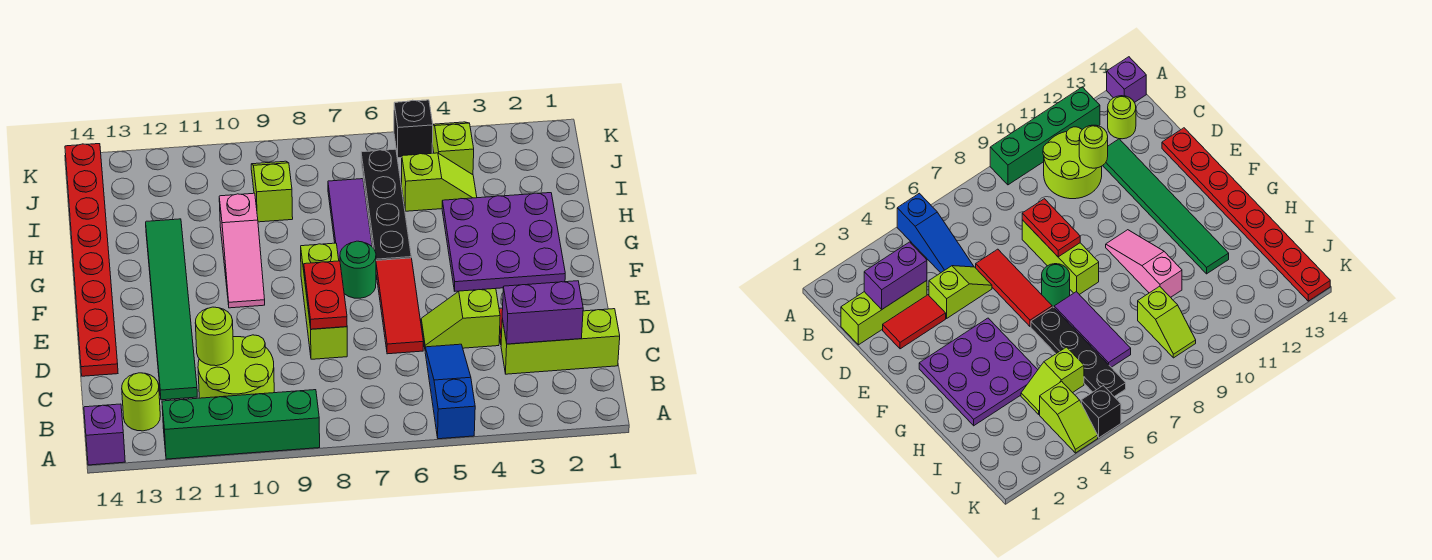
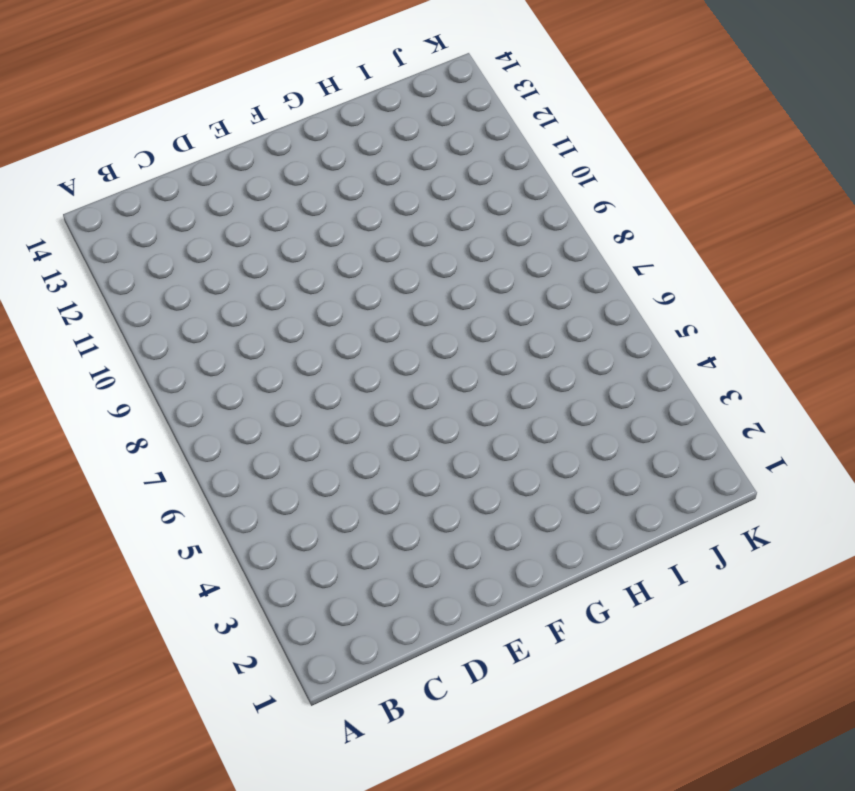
none -> blue slope A5:C5 level 1 top A
none -> green brick A9:A12 level 1
none -> purple brick A14 level 1

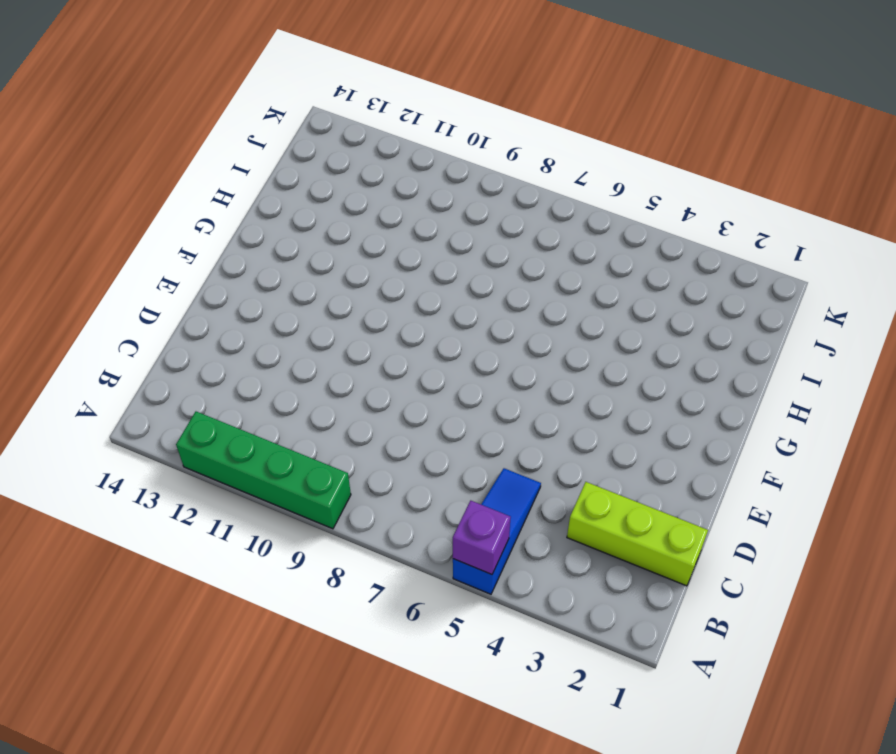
purple brick A5 level 2 -> purple brick A14 level 1
none -> lime round brick B10:C11 level 1
none -> lime round brick B13 level 1
none -> green tile C12:H12 level 1

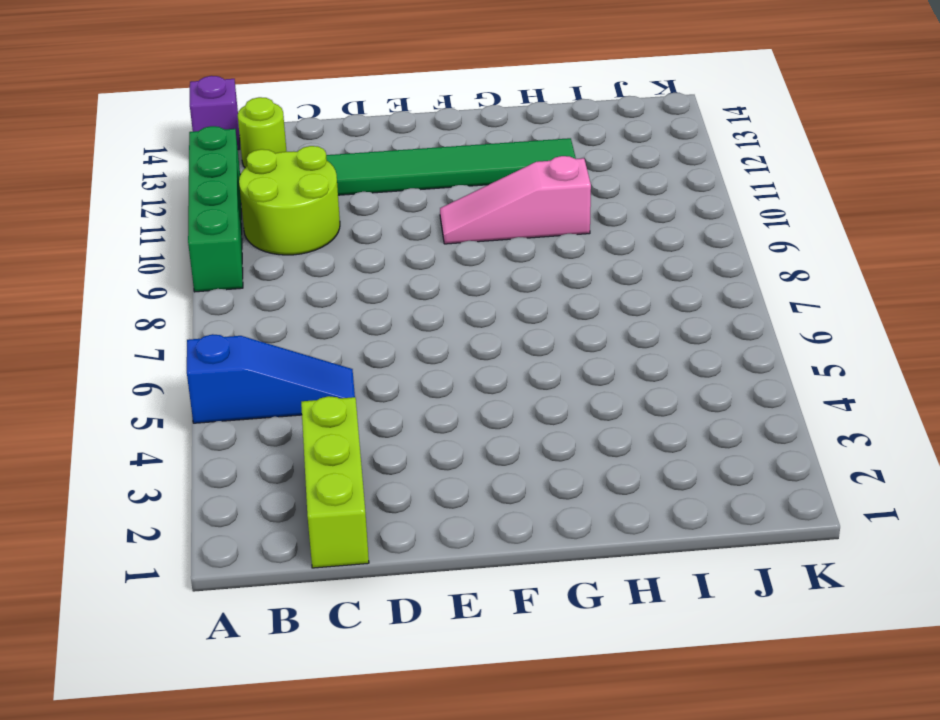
none -> red tile D2:D3 level 1
none -> lime slope D4:D5 level 1 top 4
none -> red tile D6:F6 level 1

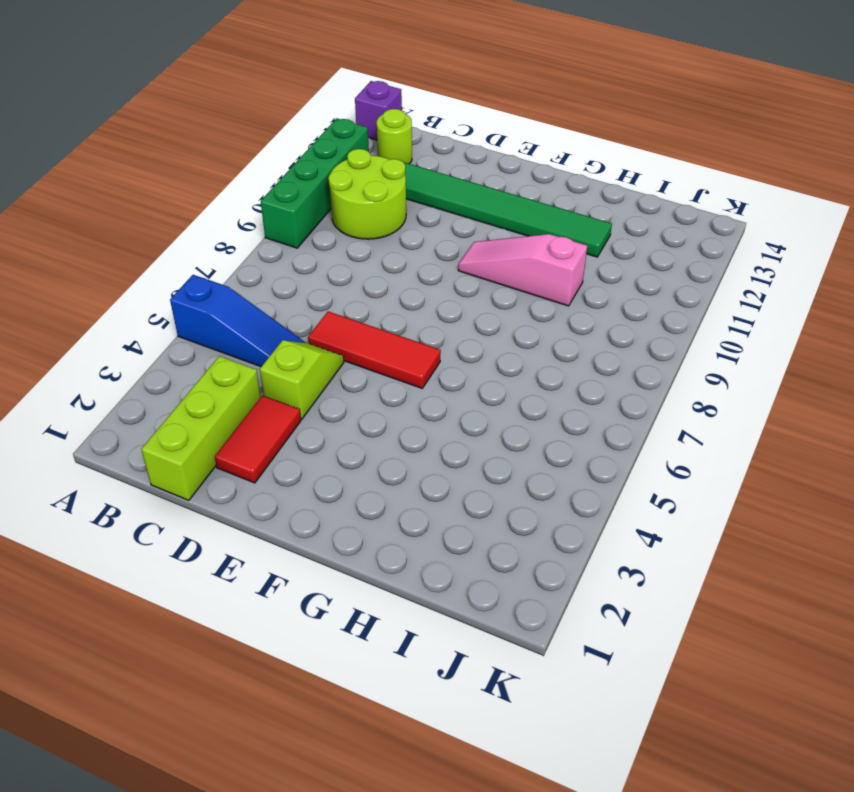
none -> lime brick D8:F8 level 1
none -> red plate D14:K14 level 1
none -> purple plate F2:H4 level 1

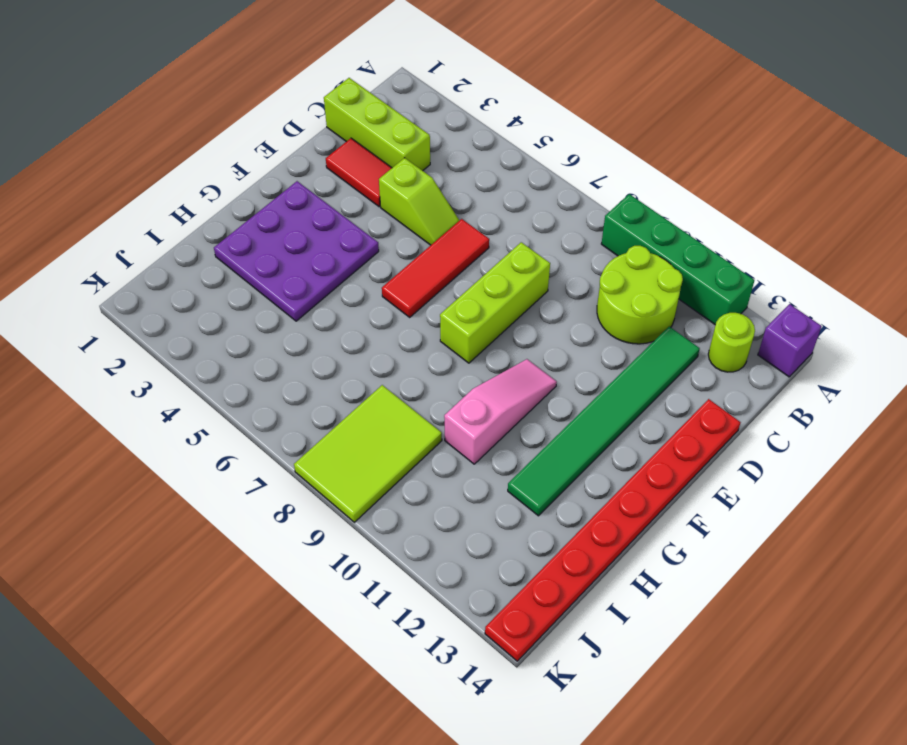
lime tile I8:K9 level 1 -> lime slope I9:J9 level 1 top I
none -> blue slope A5:C5 level 1 top A
none -> green round brick F7 level 1
none -> black plate G6:J6 level 1

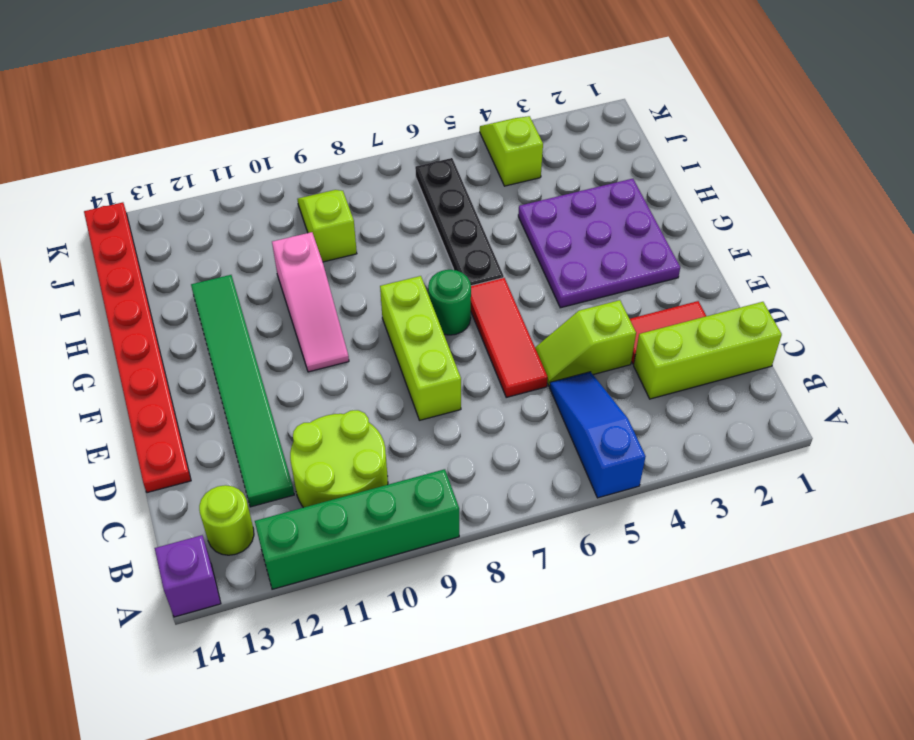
none -> purple tile G7:I7 level 1
none -> lime slope I4:I5 level 1 top 5
none -> black brick K5 level 1

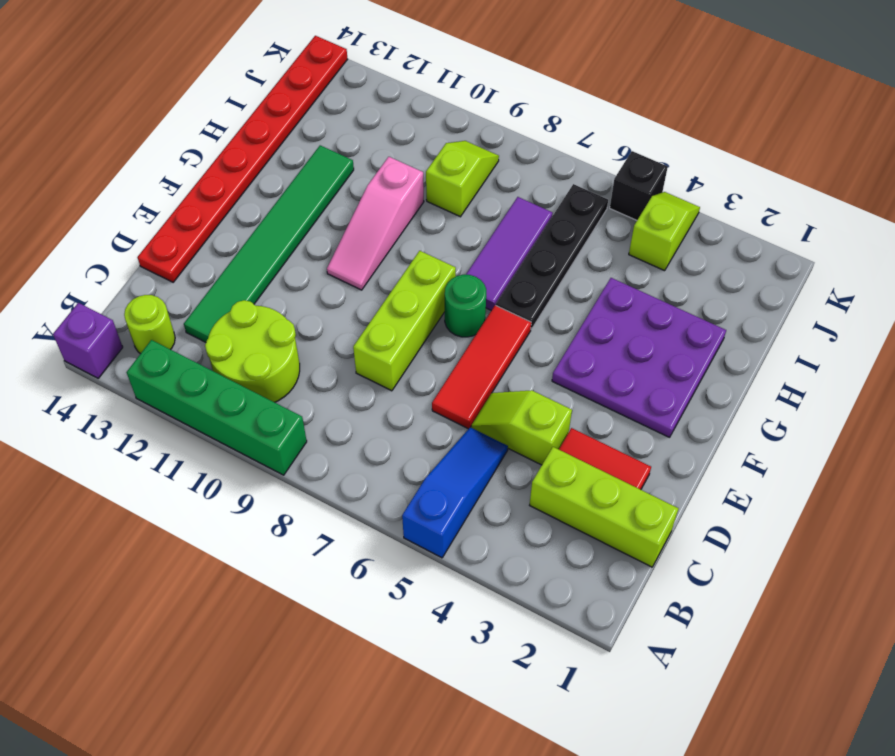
none -> lime slope I4:I5 level 1 top 5
none -> purple brick C2:C3 level 2
none -> lime round brick C11 level 2

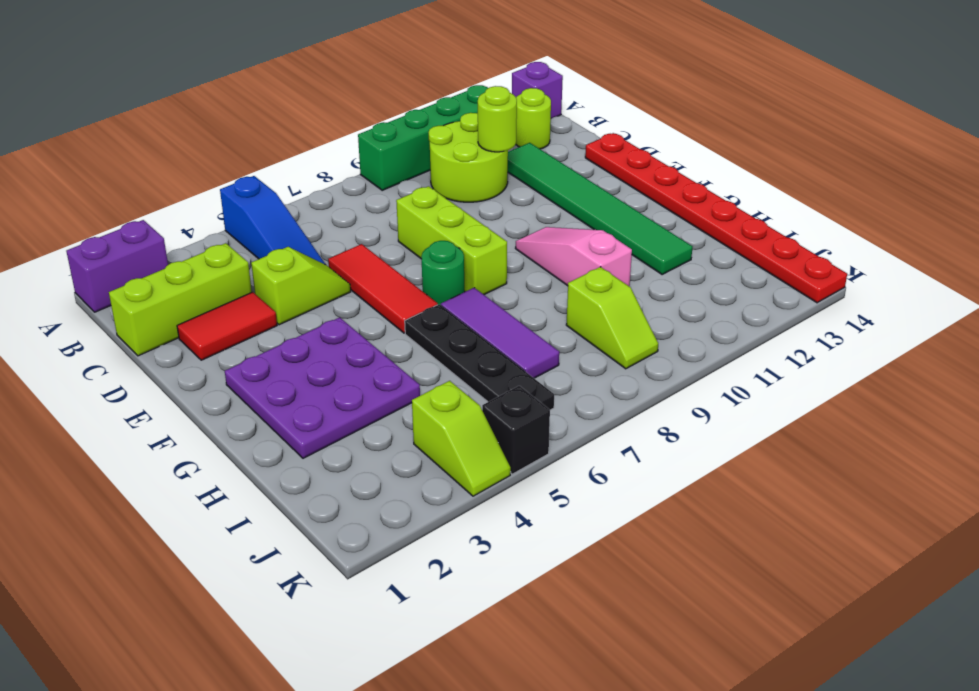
purple brick A1:A2 level 1 -> purple brick C2:C3 level 2
none -> lime slope I4:I5 level 1 top 5
none -> red plate D8:E8 level 2

